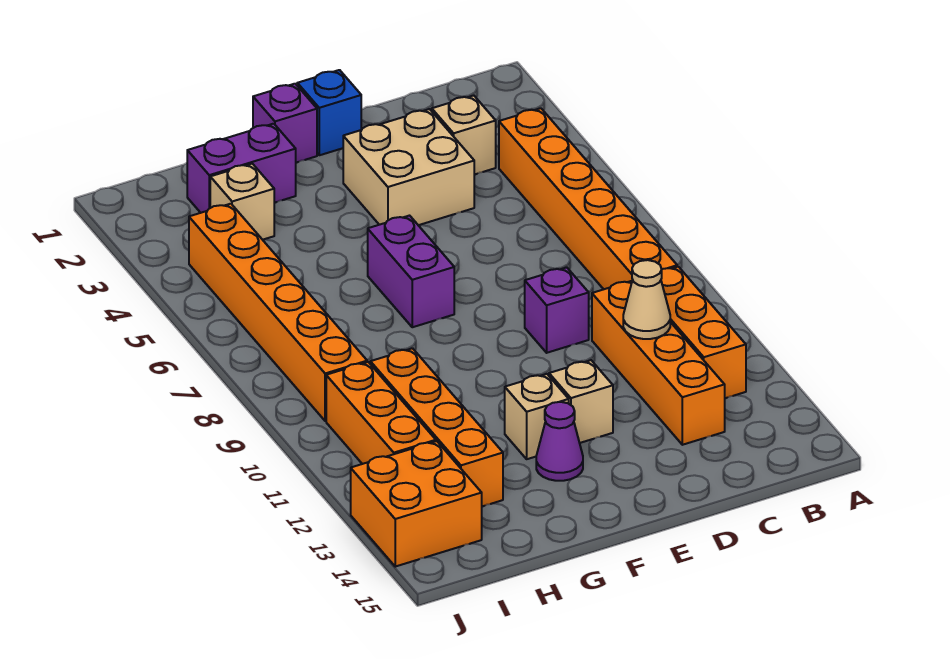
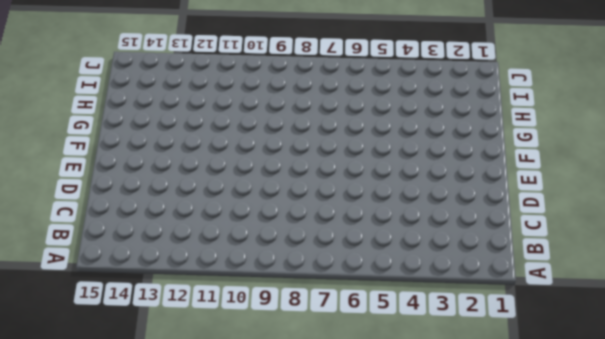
none -> orange brick B4:B9 level 1
none -> orange brick B10:B12 level 1
none -> tan brick C3 level 1

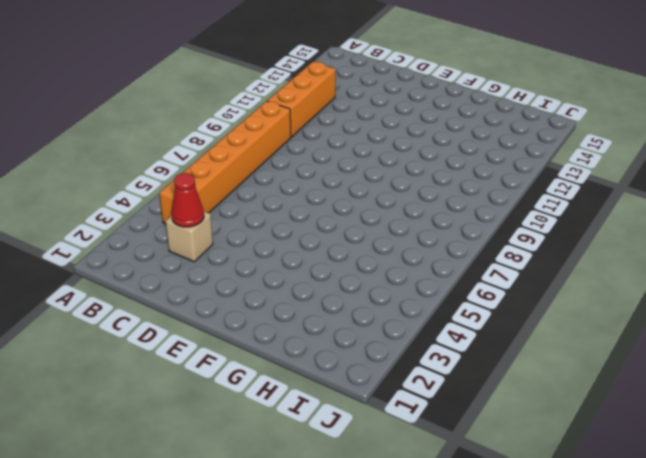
red cone C3 level 2 -> none
none -> orange brick C10:C13 level 1
none -> tan brick D3:E4 level 1
none -> purple brick D9 level 1

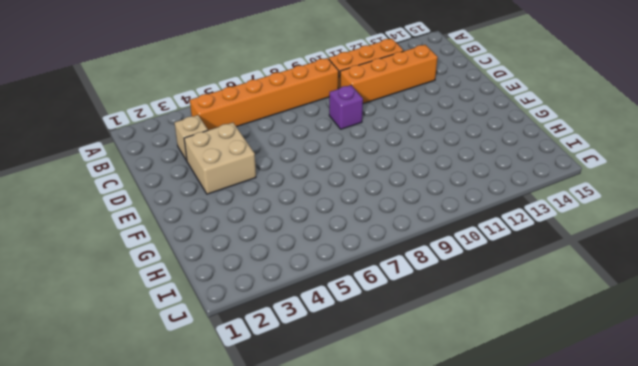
none -> blue brick E1 level 1
none -> tan brick E12 level 1
none -> purple brick F1 level 1

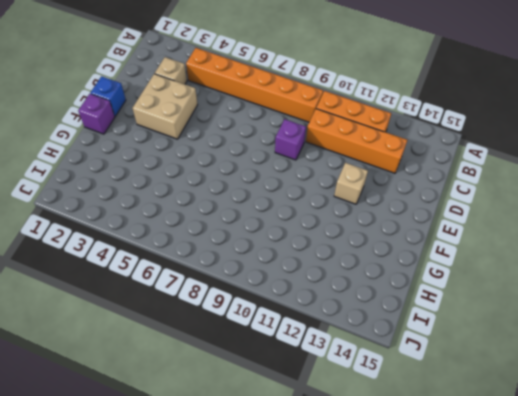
none -> purple brick F6:F7 level 1
none -> tan brick F12 level 1
none -> purple cone F13 level 1

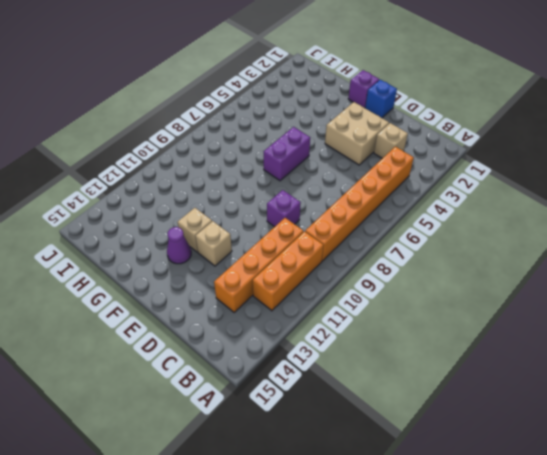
none -> purple brick G2:H2 level 1
none -> tan brick H3 level 1
none -> orange brick H10:H13 level 1

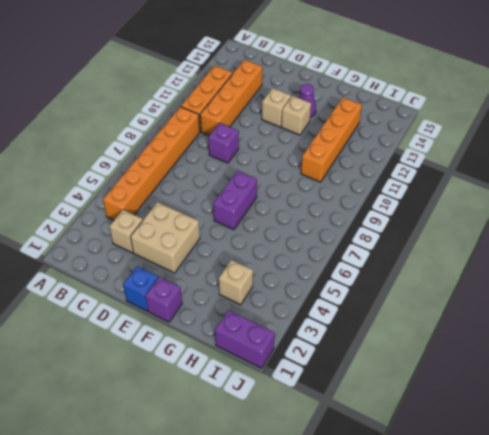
purple brick I1:J1 level 1 -> purple brick G2:H2 level 1
none -> orange brick I4:I9 level 1
none -> orange brick I10:I12 level 1
none -> orange brick I13:J14 level 1

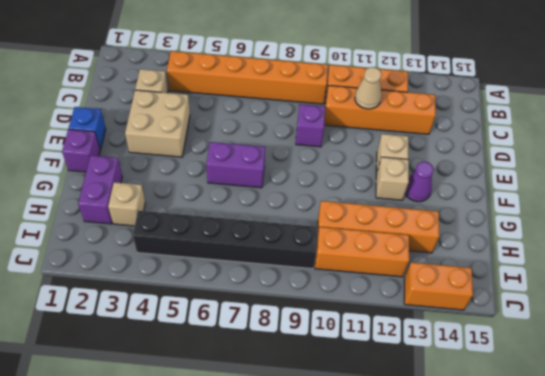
black brick I4:I9 level 1 -> orange brick I4:I9 level 1
orange brick J13:J14 level 1 -> orange brick I13:J14 level 1

